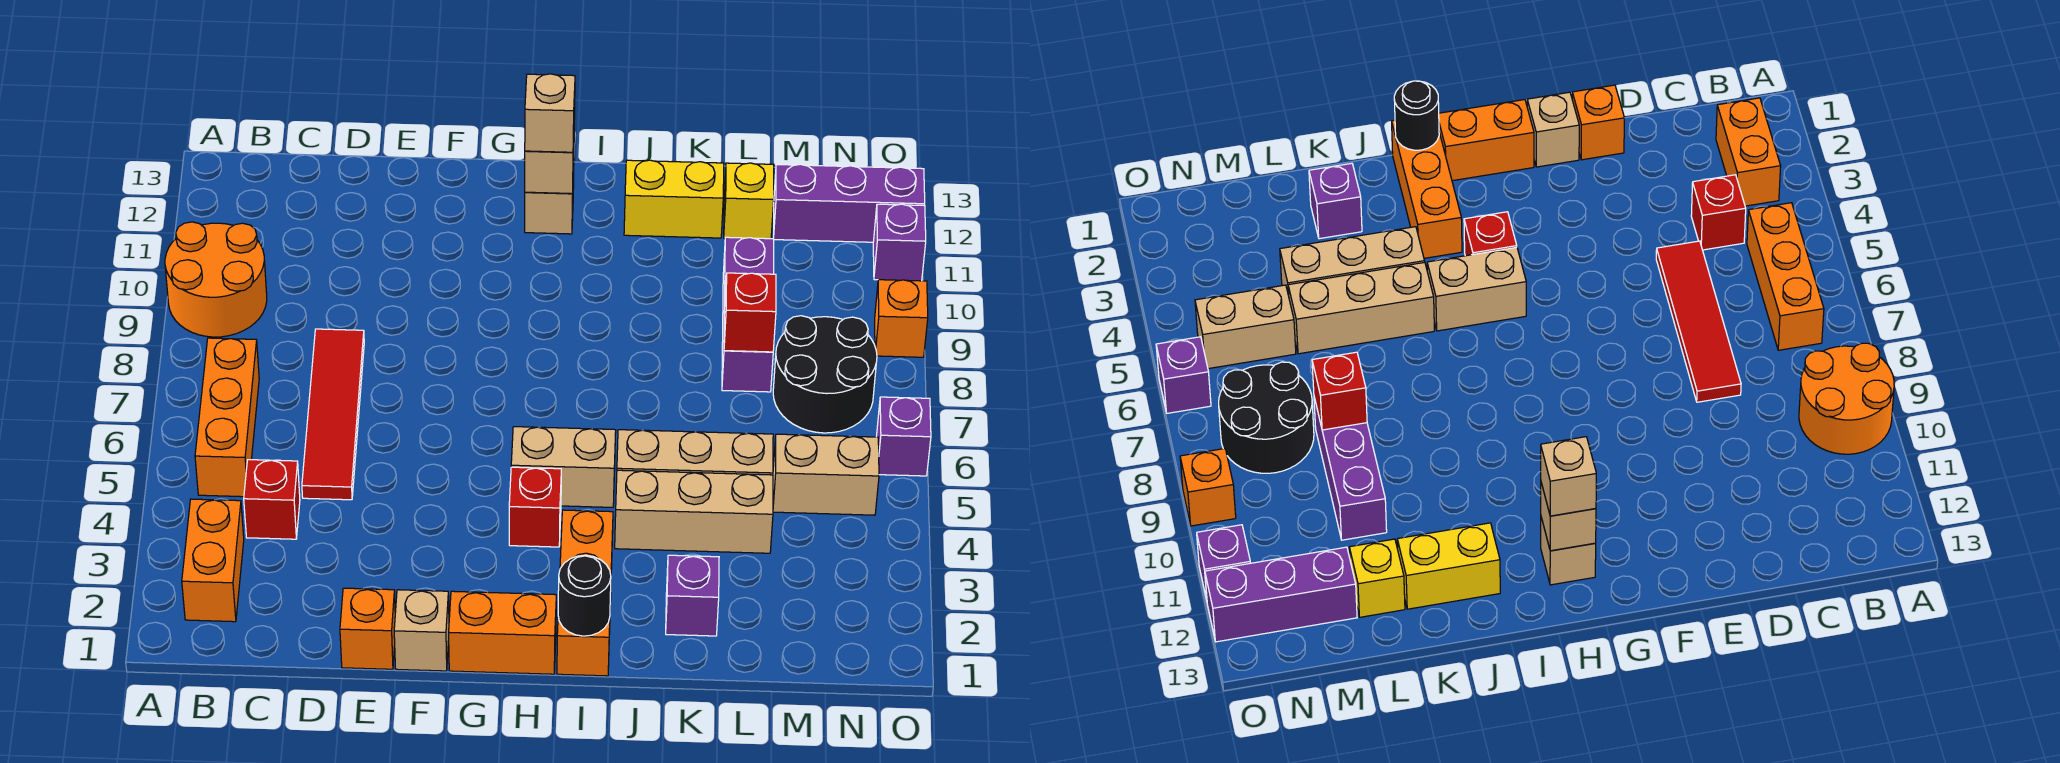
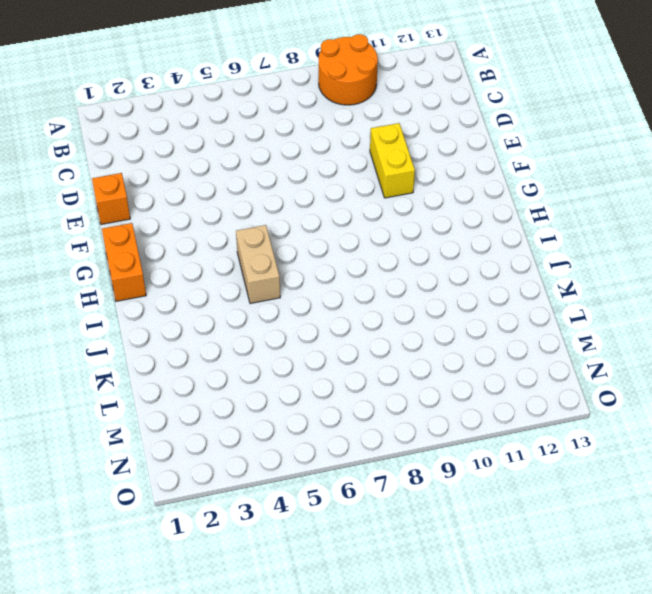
yellow brick E10:F10 level 1 -> yellow brick J12:K12 level 1
none -> orange brick B2:B3 level 1
none -> orange brick B5:B7 level 1
none -> red brick C4 level 1

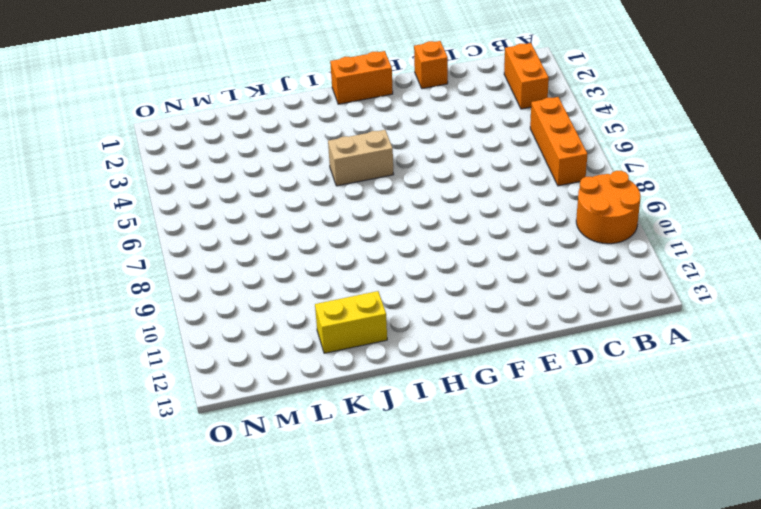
none -> red brick C4 level 1
none -> red tile D5:D8 level 1
none -> tan brick F1 level 1

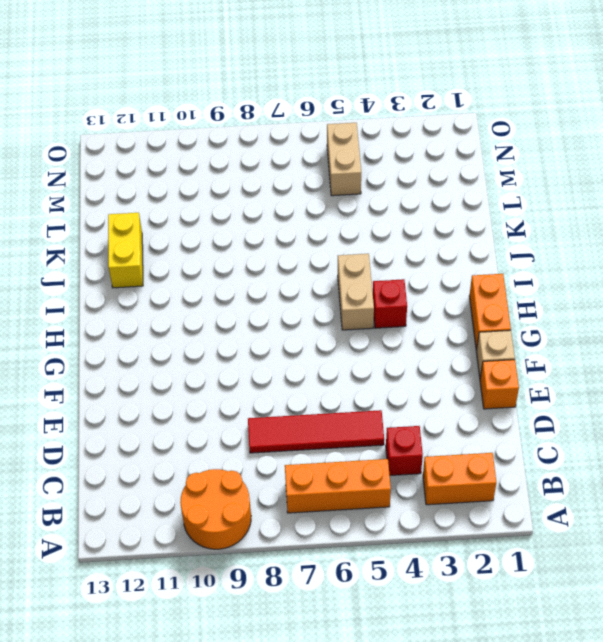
none -> tan brick H12 level 1
none -> orange brick I1:I3 level 1
none -> tan brick J4:L4 level 1

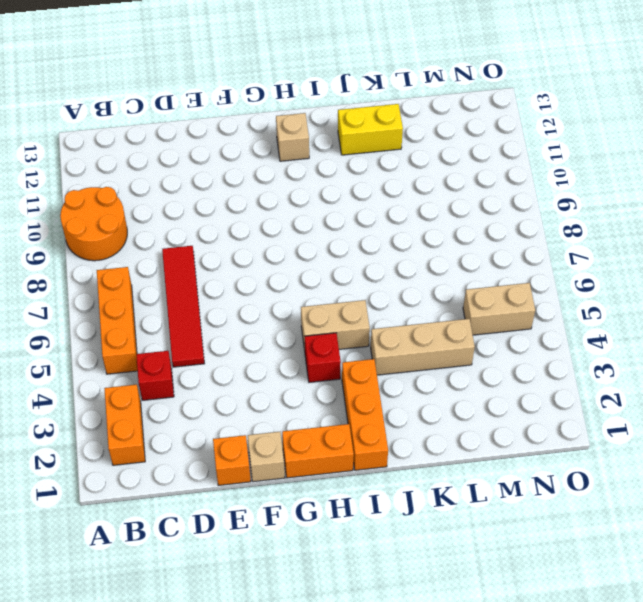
none -> tan brick J5:L5 level 1
none -> purple brick K2 level 1
none -> purple brick L8:L10 level 1

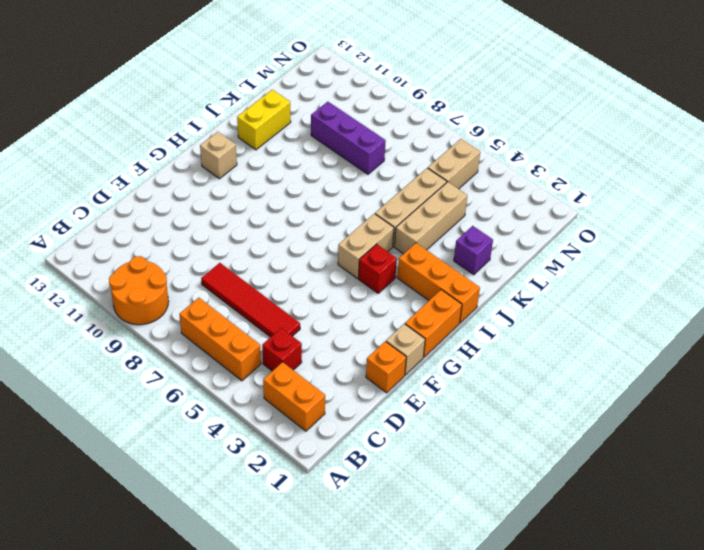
none -> yellow brick L12 level 1
none -> black round brick M7:N8 level 1
none -> purple brick M12:O12 level 1

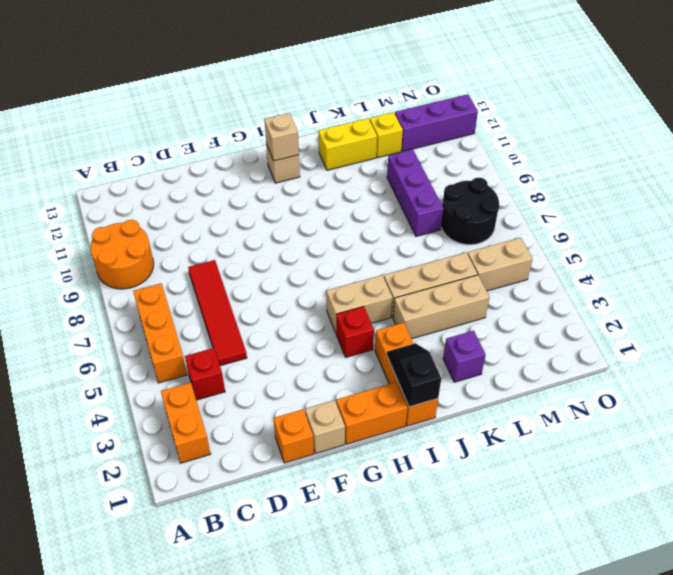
black slope I1:I2 level 2 top 1 -> black round brick I1 level 2
none -> purple brick O6 level 1
none -> orange brick O9 level 1
none -> purple brick O11 level 1

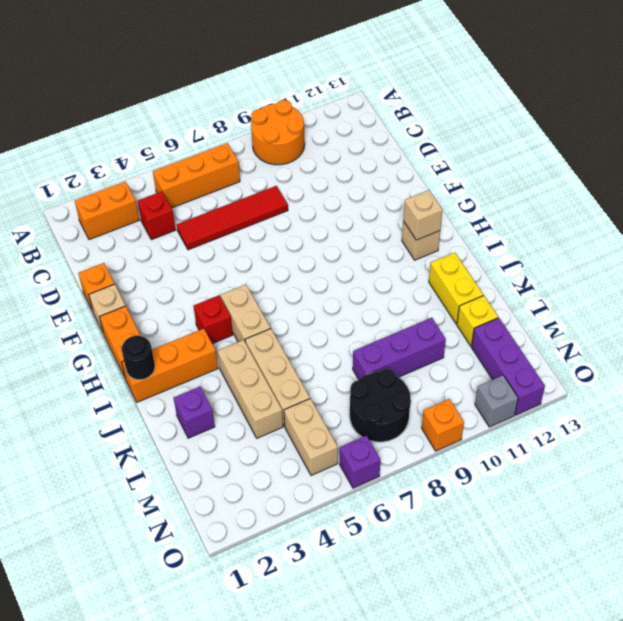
grey brick O11 level 1 -> purple brick O11 level 1
none -> red brick L8 level 2
none -> tan brick H12 level 3

